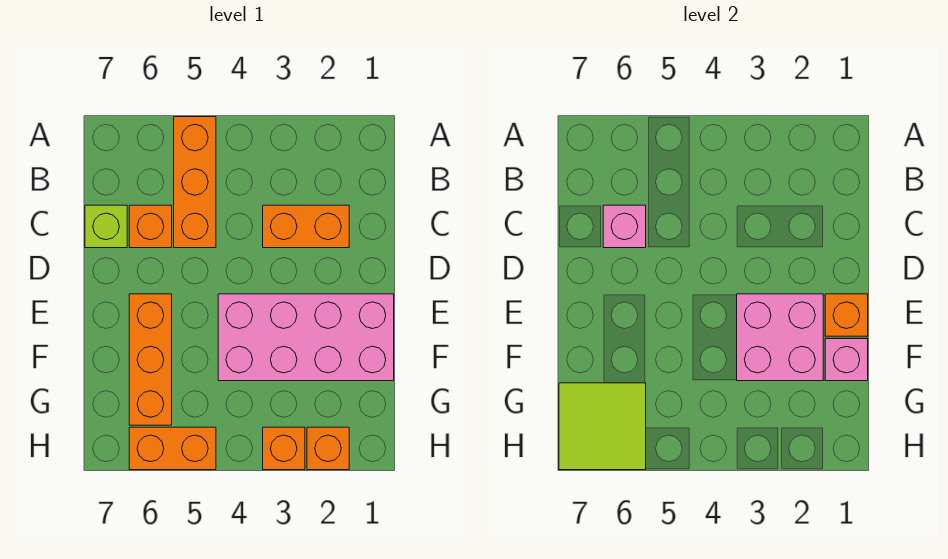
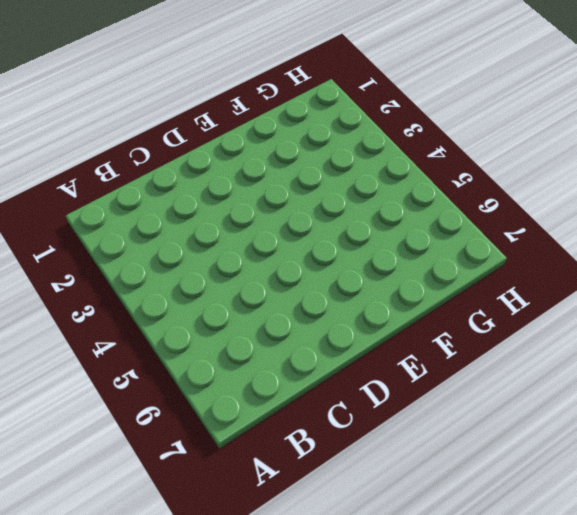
none -> orange brick A5:C5 level 1
none -> orange brick C2:C3 level 1
none -> orange brick C6 level 1

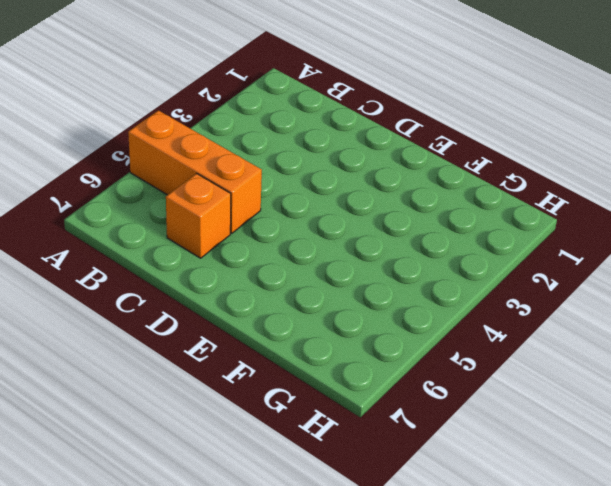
none -> orange brick C2:C3 level 1
none -> lime brick C7 level 1
none -> pink brick E1:F4 level 1

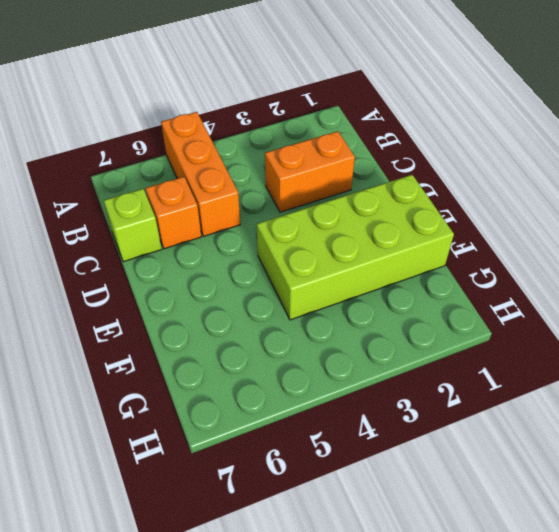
lime brick E1:F4 level 1 -> pink brick E1:F4 level 1
none -> orange brick E6:G6 level 1
none -> orange brick H2 level 1
none -> orange brick H3 level 1

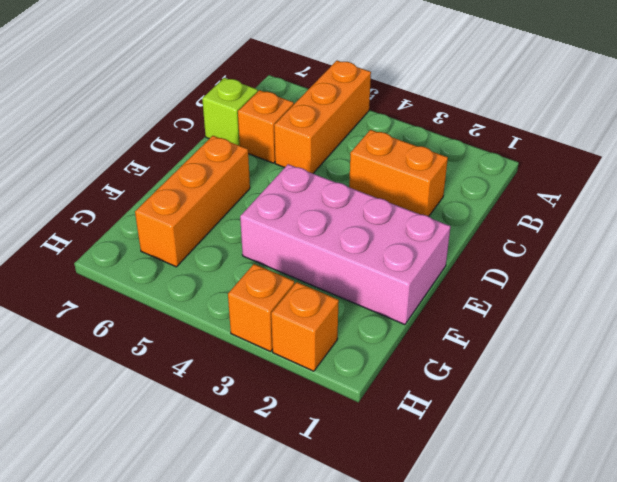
none -> orange brick H5:H6 level 1
none -> pink brick C6 level 2
none -> orange brick E1 level 2

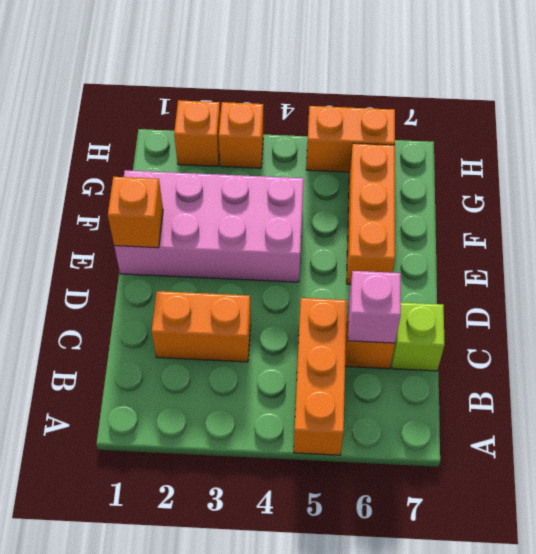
none -> pink brick E2:F3 level 2
none -> pink brick F1 level 2
none -> lime tile G6:H7 level 2

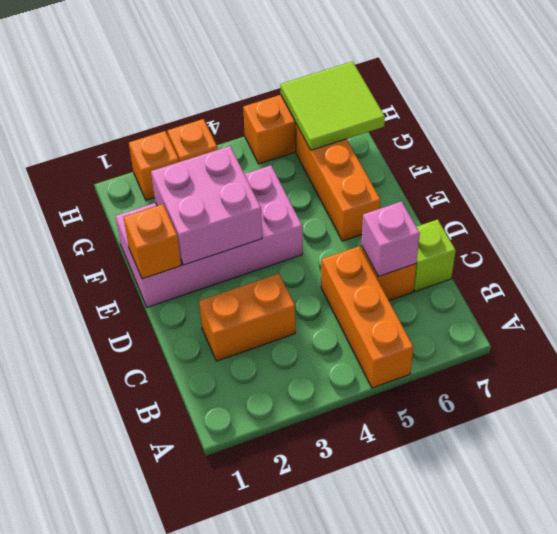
none -> pink brick F1 level 2

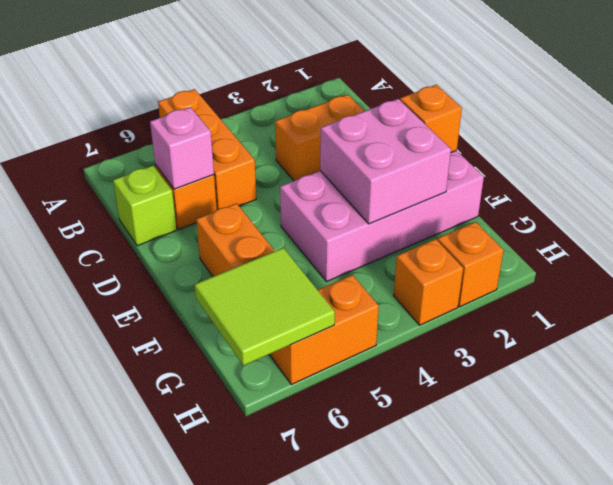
none -> pink brick F1 level 2

